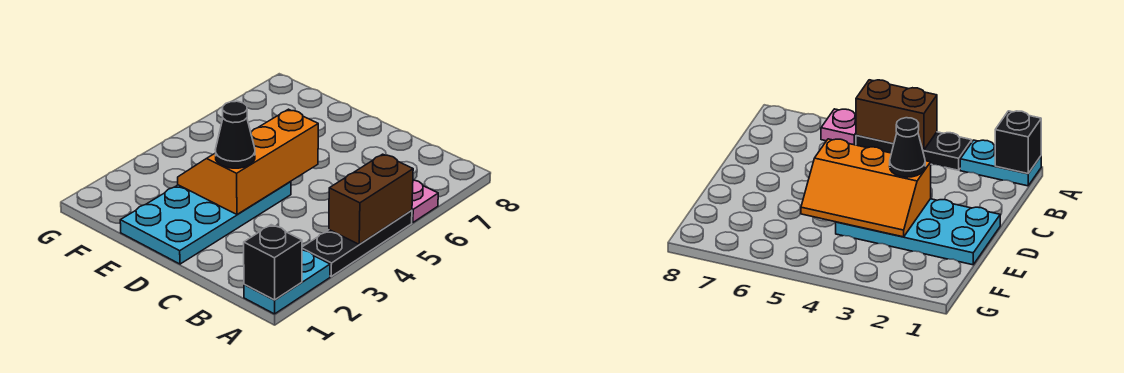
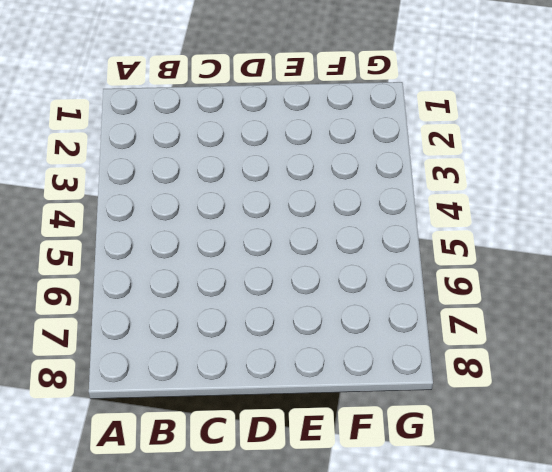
none -> cyan plate A1:A2 level 1
none -> black plate A3:A5 level 1

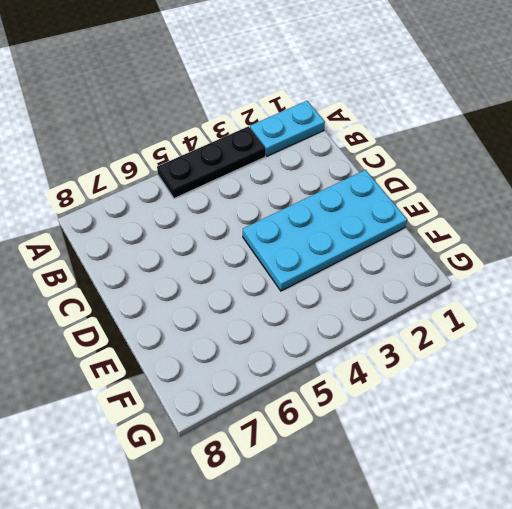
none -> pink plate A6 level 1
none -> black brick A1 level 2

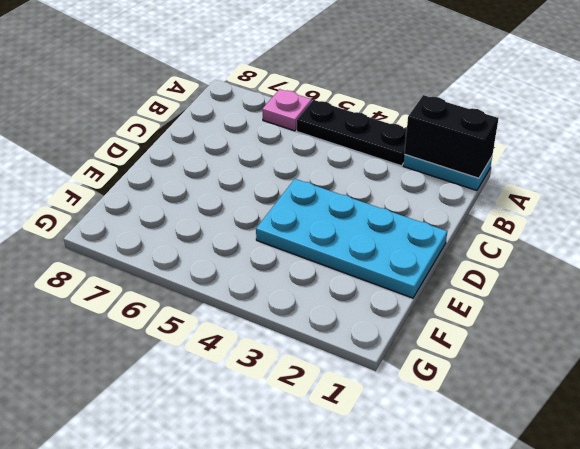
black brick A1:A2 level 2 -> black brick A1 level 2
none -> brown brick A4:A5 level 2
none -> orange slope D3:E5 level 2 top D

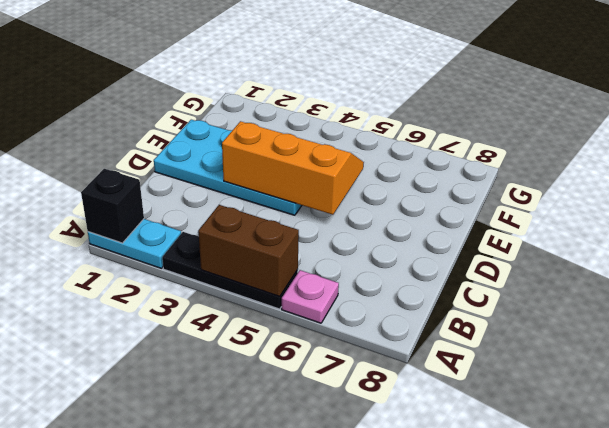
none -> black cone D3 level 3

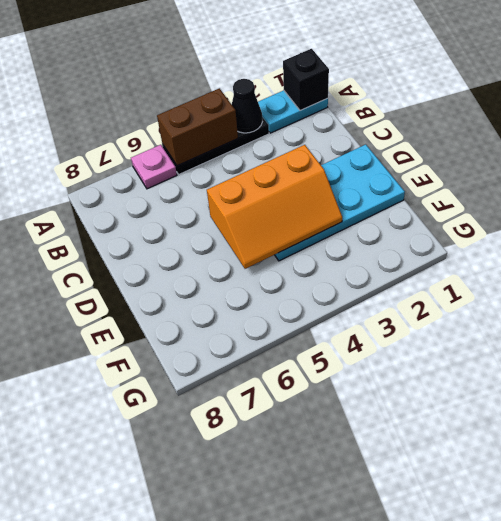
black cone A3 level 2 -> black cone D3 level 3

